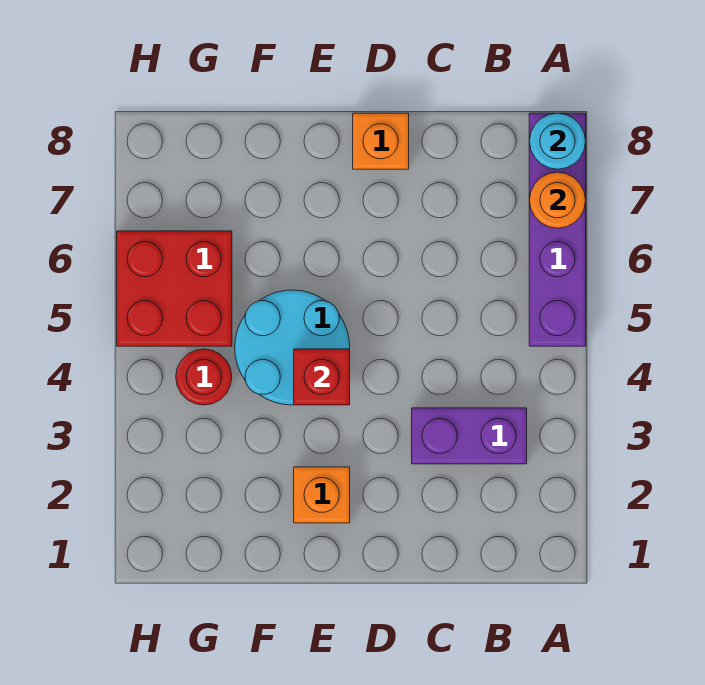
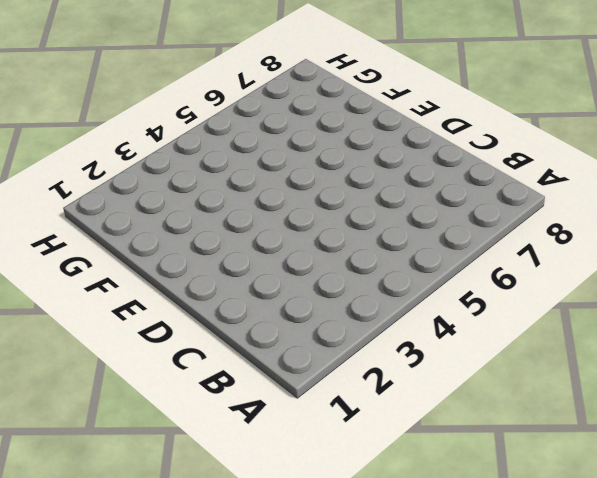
none -> purple brick A5:A8 level 1
none -> purple brick B3:C3 level 1

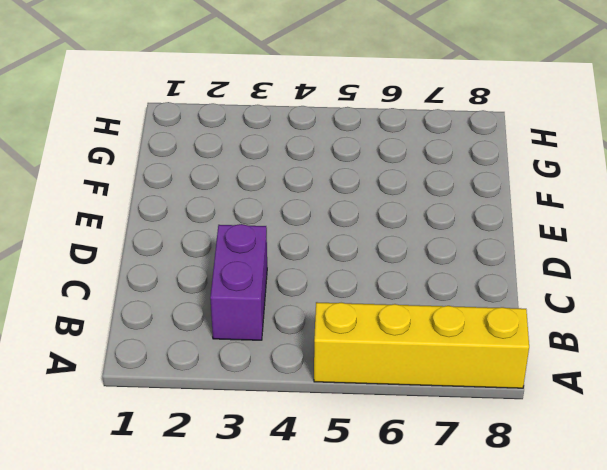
yellow brick A5:A8 level 1 -> purple brick A5:A8 level 1
none -> orange brick D8 level 1
none -> orange brick E2 level 1

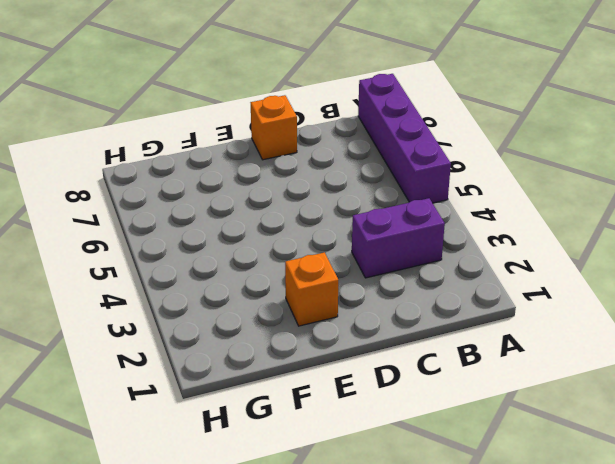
none -> cyan round brick E4:F5 level 1
none -> red round brick G4 level 1

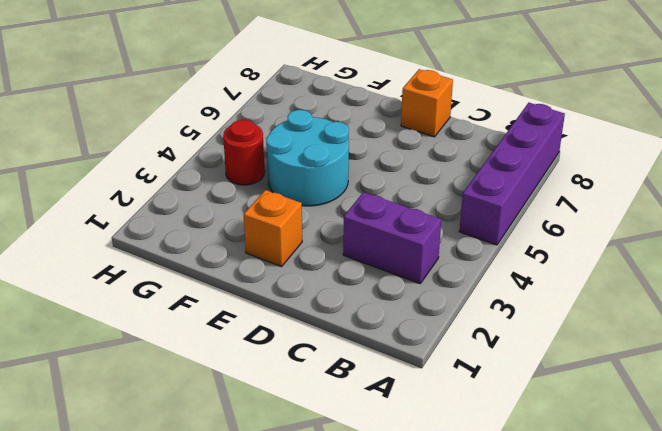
none -> red brick G5:H6 level 1
none -> orange round brick A7 level 2

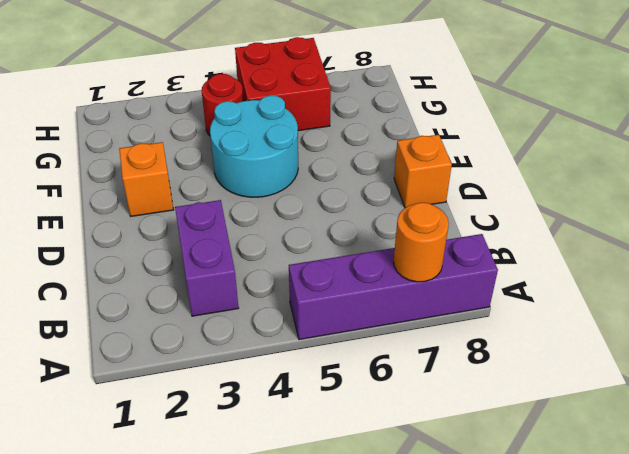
none -> cyan round brick A8 level 2
none -> red brick E4 level 2

